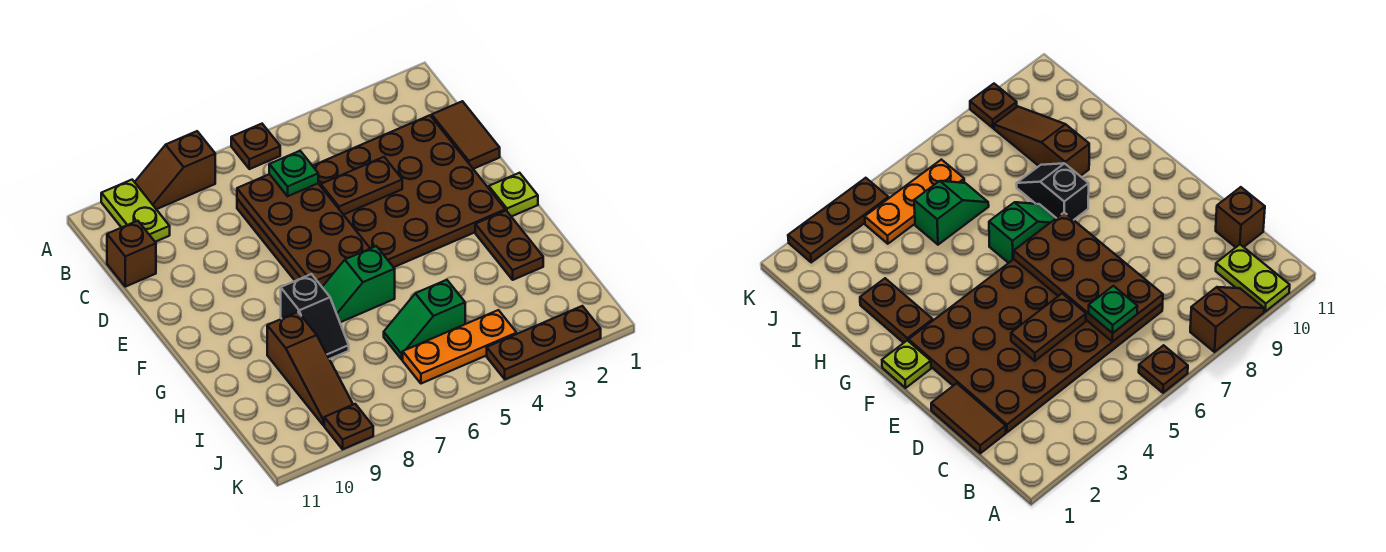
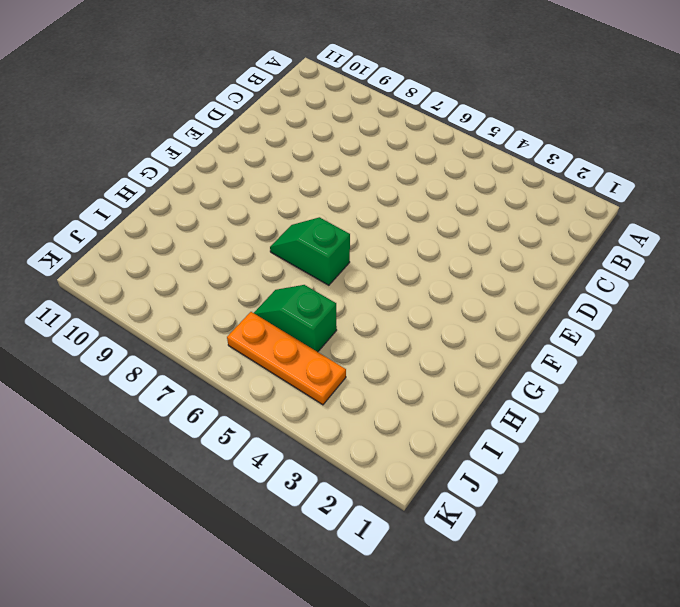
none -> brown plate A6 level 1
none -> brown slope A8:A9 level 1 top 8
none -> lime plate A10:B10 level 1

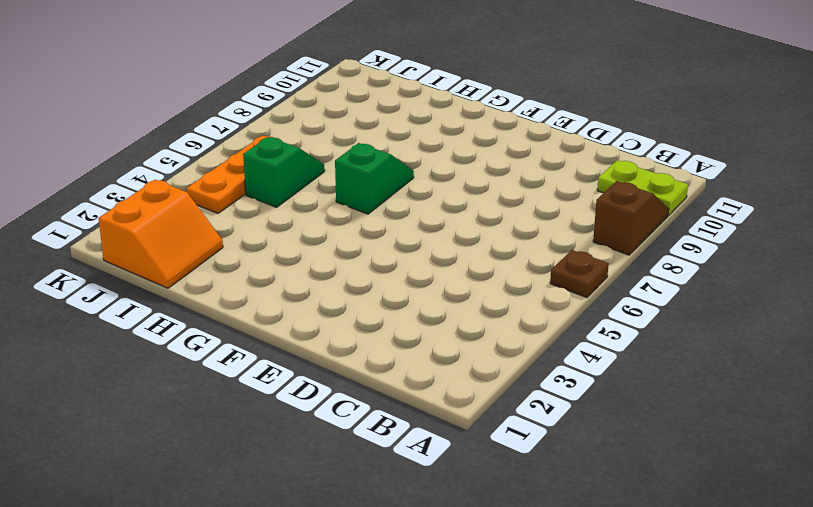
orange slope I1:J2 level 1 top J -> none
none -> brown tile C1:D1 level 1
none -> brown plate C2:F7 level 1
none -> brown brick C11 level 1

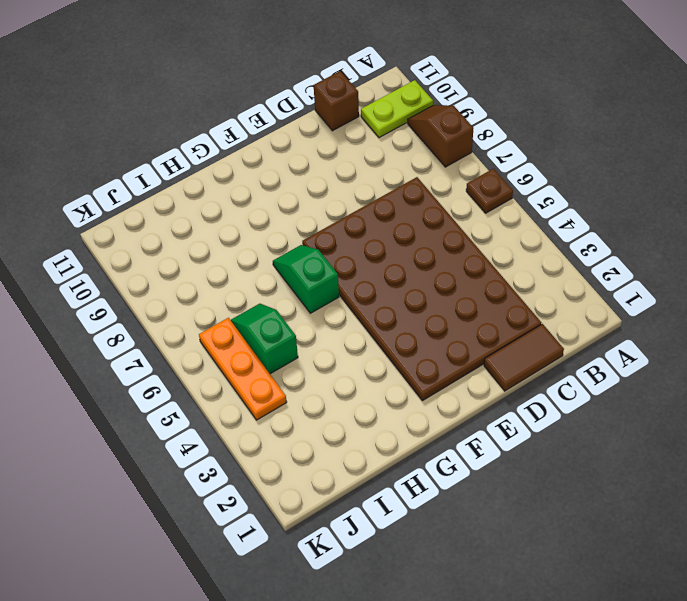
none -> lime plate F1 level 1
none -> brown plate G2:H2 level 1
none -> black slope G8:H8 level 1 top G

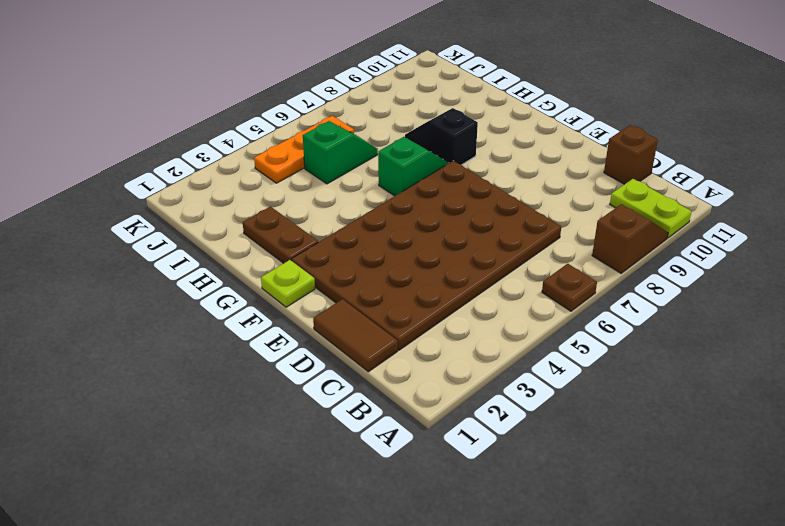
none -> brown slope H9:J9 level 1 top H
none -> brown plate K2:K4 level 1
none -> brown plate K9 level 1

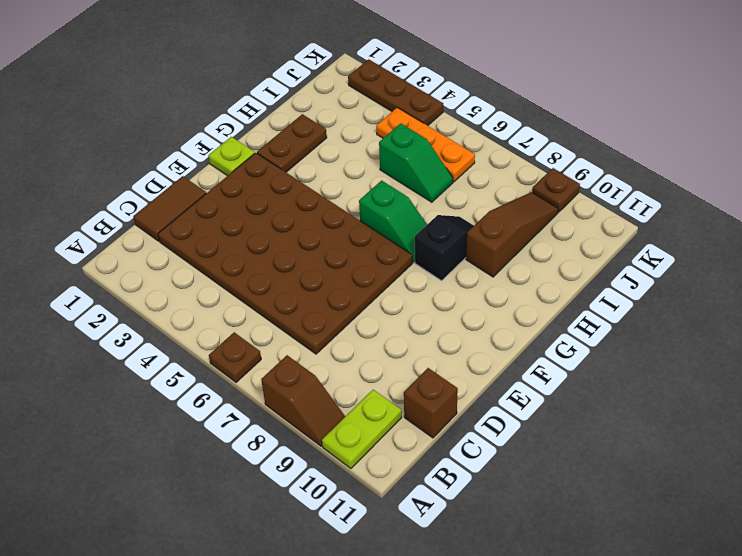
none -> brown plate C6:F7 level 2
none -> brown plate D4:D5 level 2
none -> green plate C6 level 3

